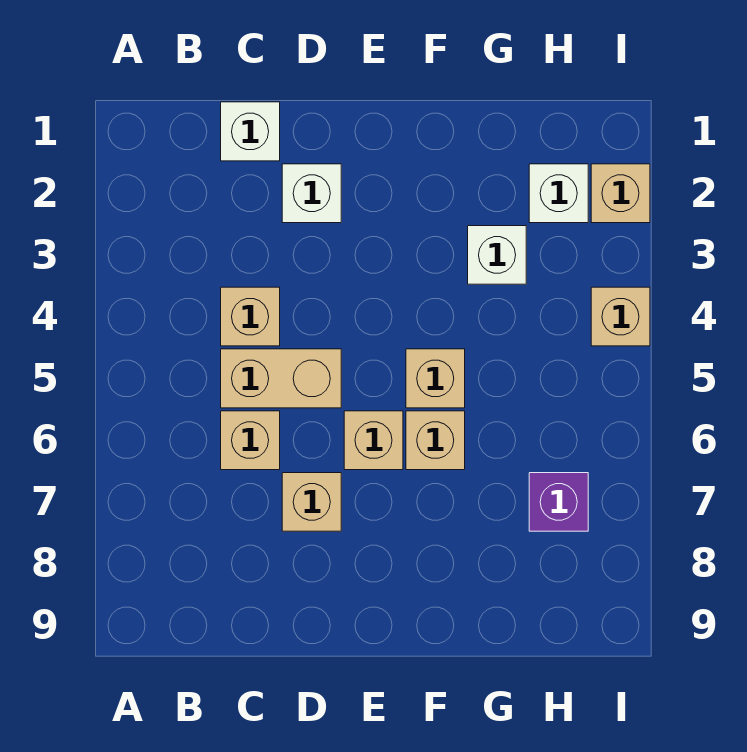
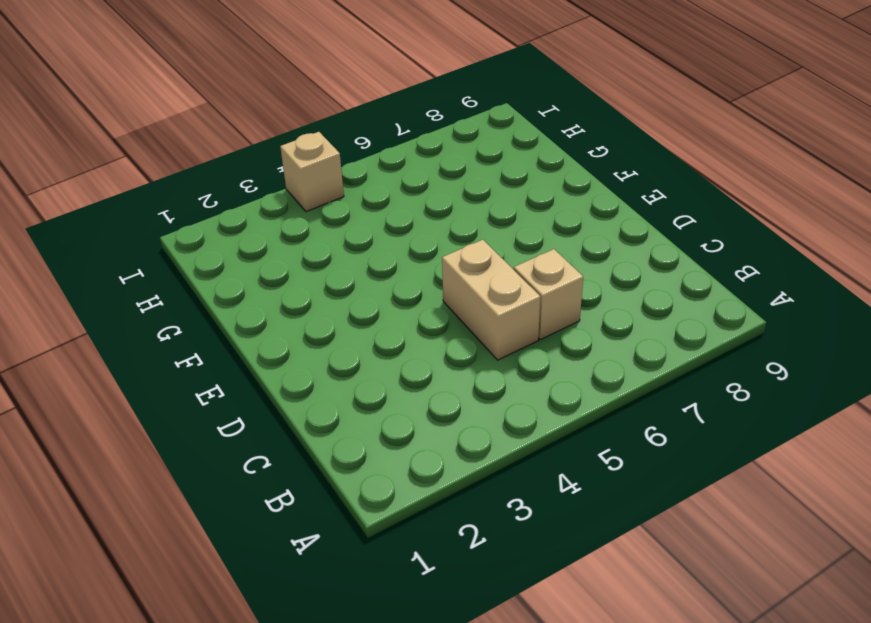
none -> white brick C1 level 1
none -> tan brick C4 level 1
none -> white brick D2 level 1

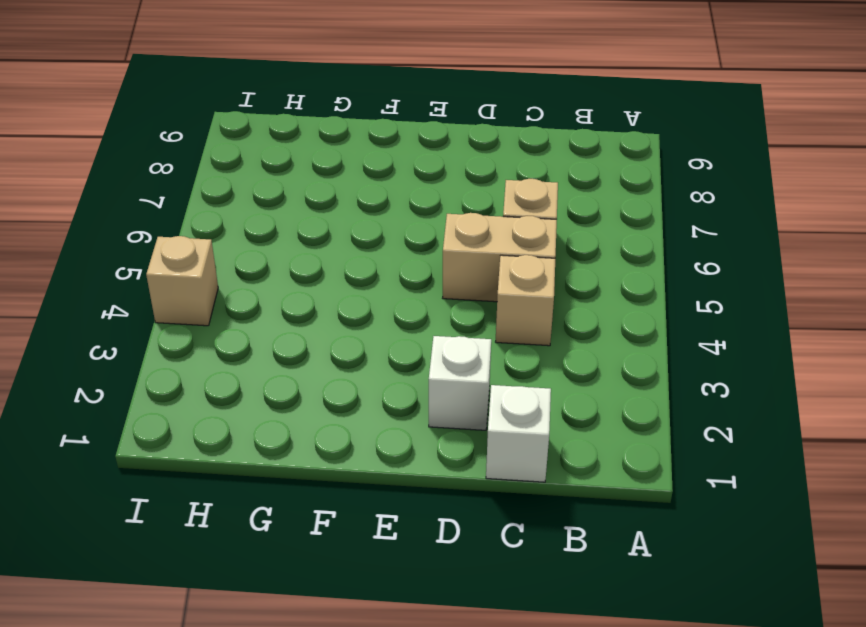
none -> tan brick D7 level 1
none -> tan brick E6 level 1
none -> tan brick F5 level 1

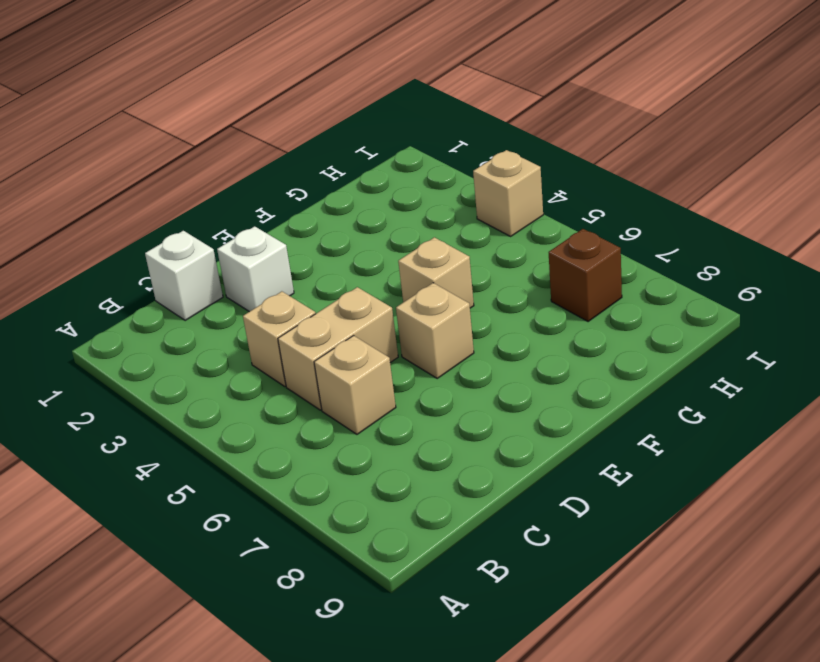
brown brick H7 level 1 -> purple brick H7 level 1
none -> tan brick D7 level 1
none -> tan brick F6 level 1
none -> white brick G3 level 1

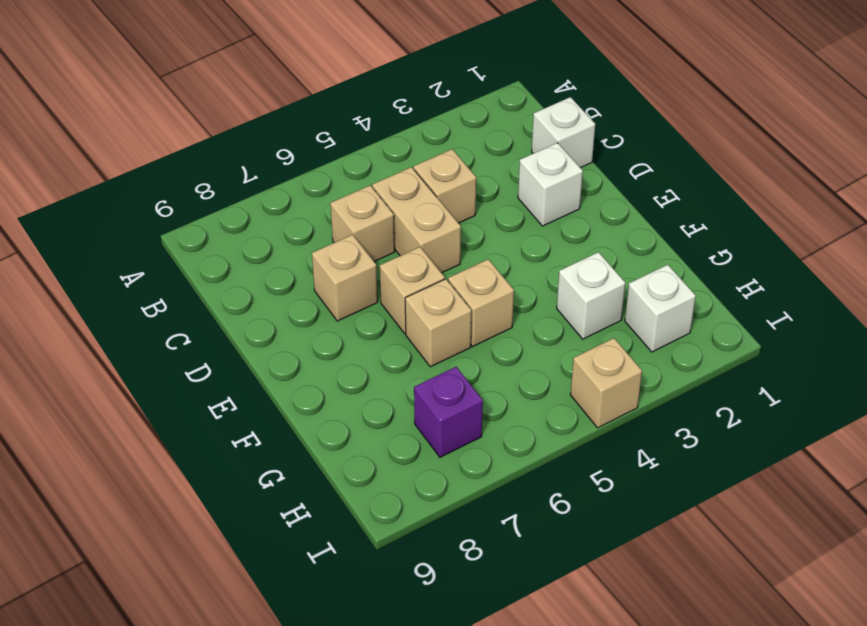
none -> tan brick I2 level 1

